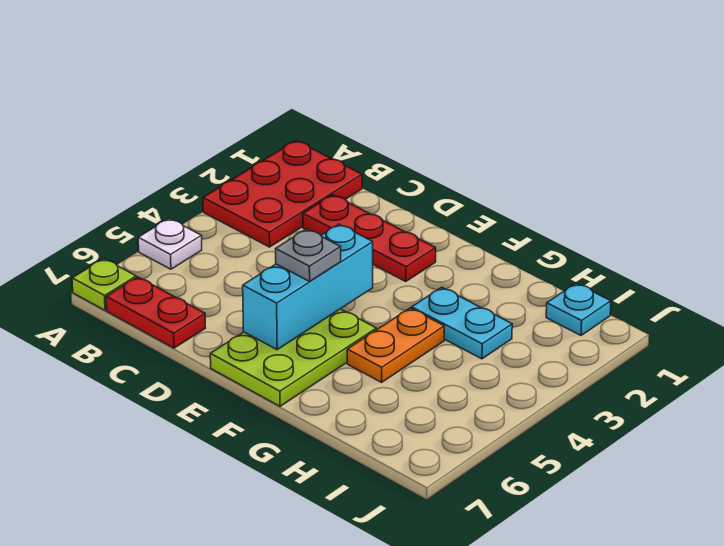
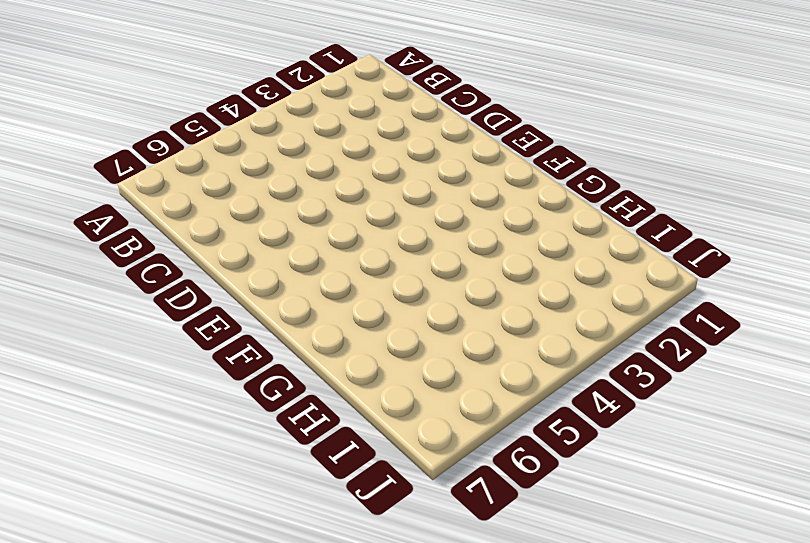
none -> red plate A1:B3 level 1
none -> white plate A5 level 1

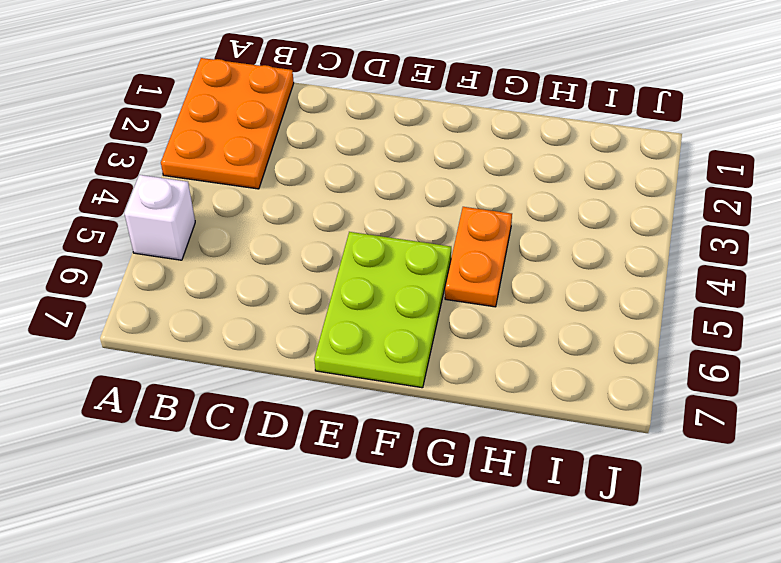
orange plate A1:B3 level 1 -> red plate A1:B3 level 1
white brick A5 level 1 -> white plate A5 level 1
none -> lime plate A7 level 1
none -> red plate B7:C7 level 1

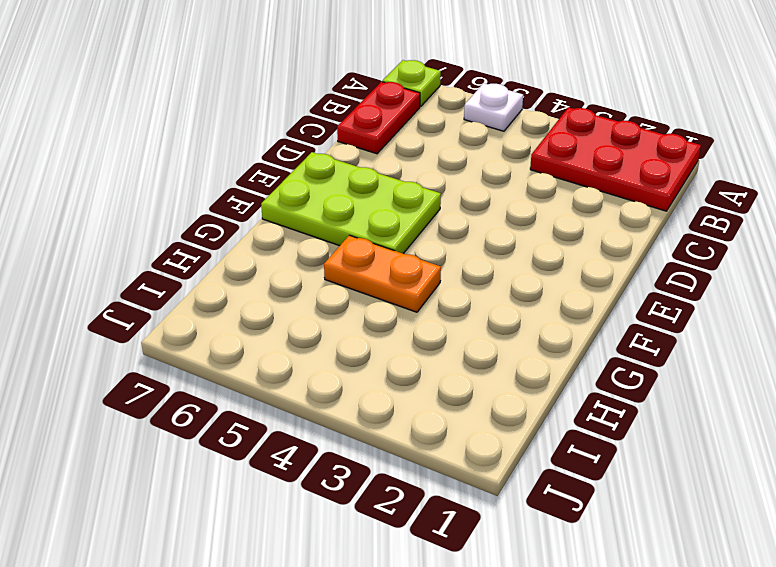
none -> red plate C2:E2 level 1
none -> cyan plate G3:H3 level 1

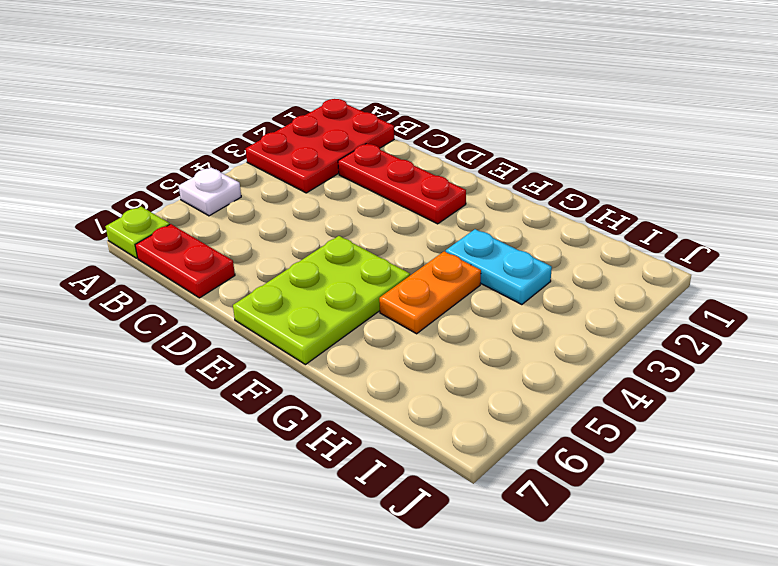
none -> cyan plate I1 level 1
none -> cyan brick E4:E6 level 2

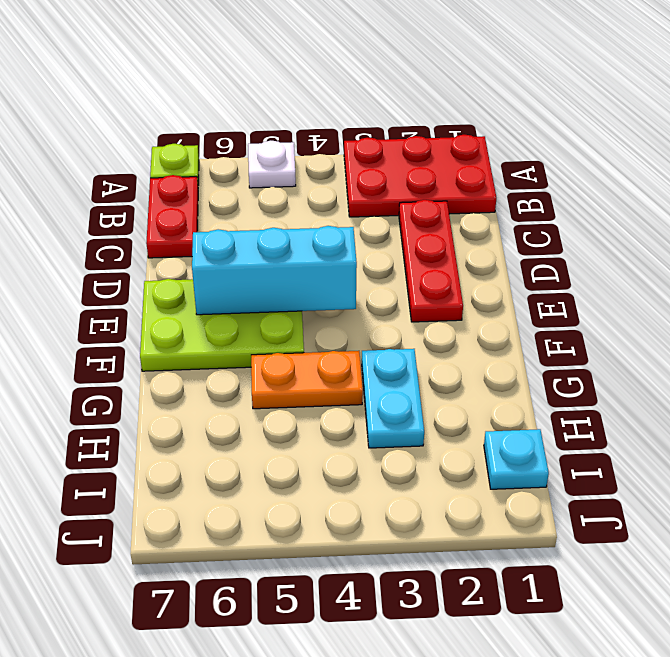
none -> grey plate E5 level 3

